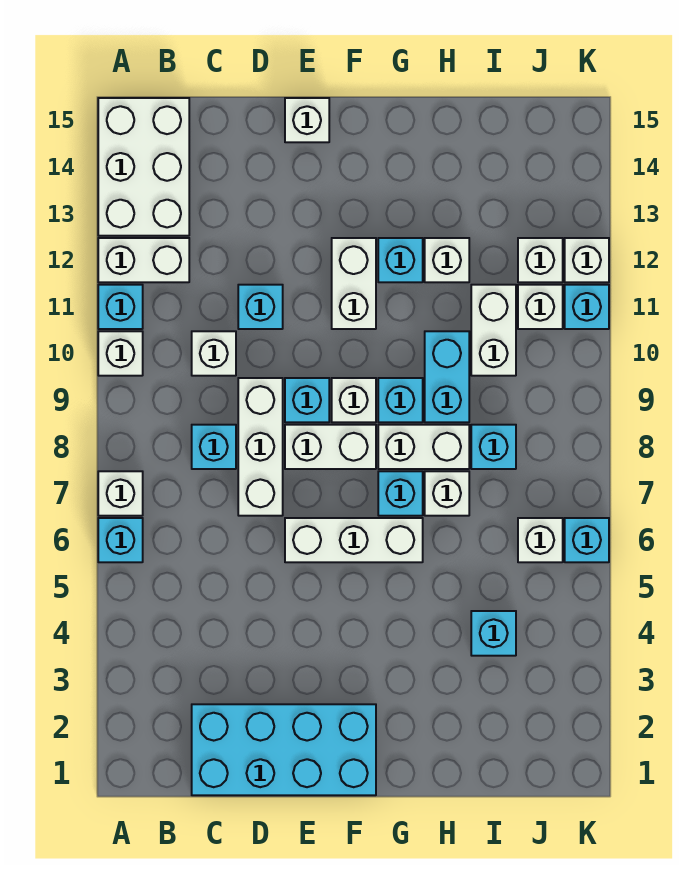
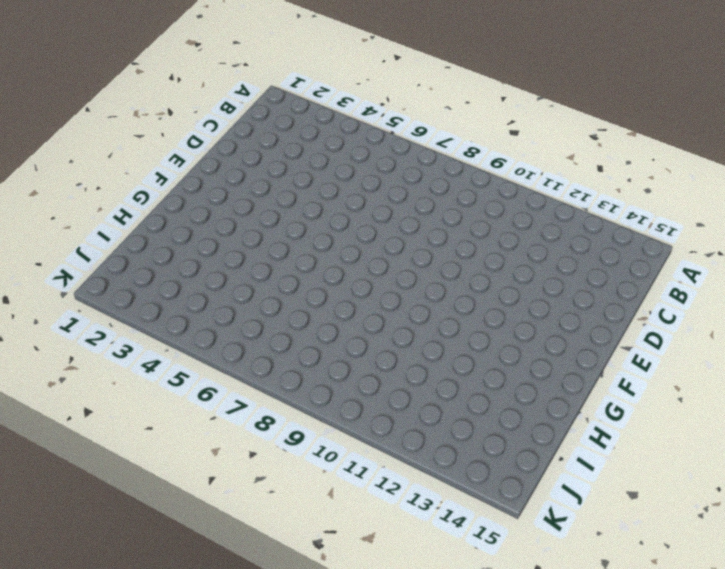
none -> cyan brick A6 level 1
none -> white brick A7 level 1
none -> white brick A10 level 1
none -> cyan brick A11 level 1

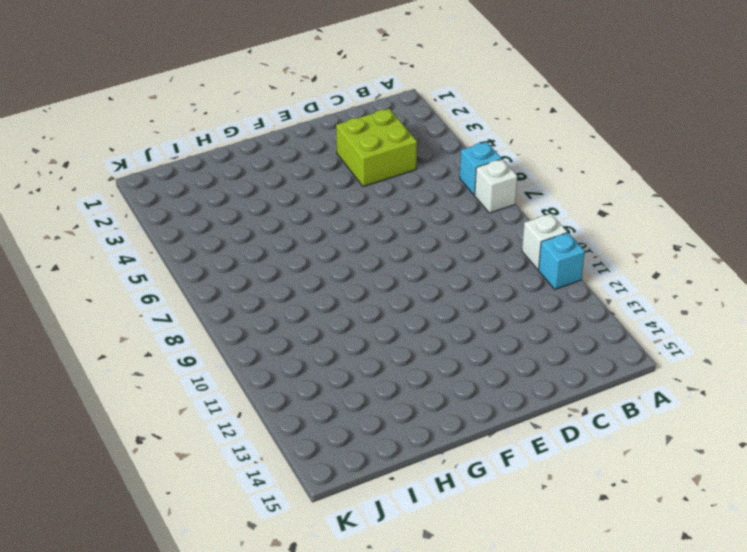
lime brick C3:D4 level 1 -> none
none -> white brick A12:B12 level 1
none -> white brick A13:B15 level 1
none -> cyan brick C1:F2 level 1
none -> cyan brick C8 level 1

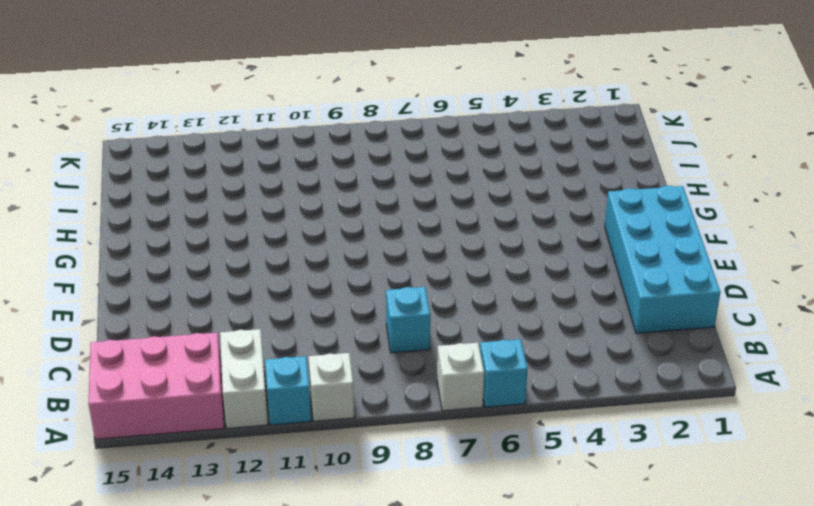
pink brick A13:B15 level 1 -> white brick A13:B15 level 1
none -> white brick C10 level 1
none -> white brick D7:D9 level 1
none -> cyan brick D11 level 1
none -> white brick E6:G6 level 1

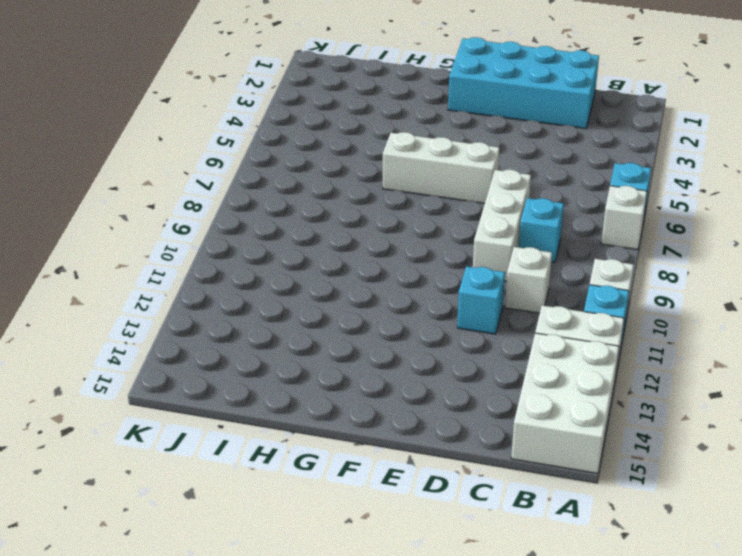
none -> white brick E8:F8 level 1
none -> cyan brick E9 level 1
none -> white brick E15 level 1
none -> white brick F9 level 1

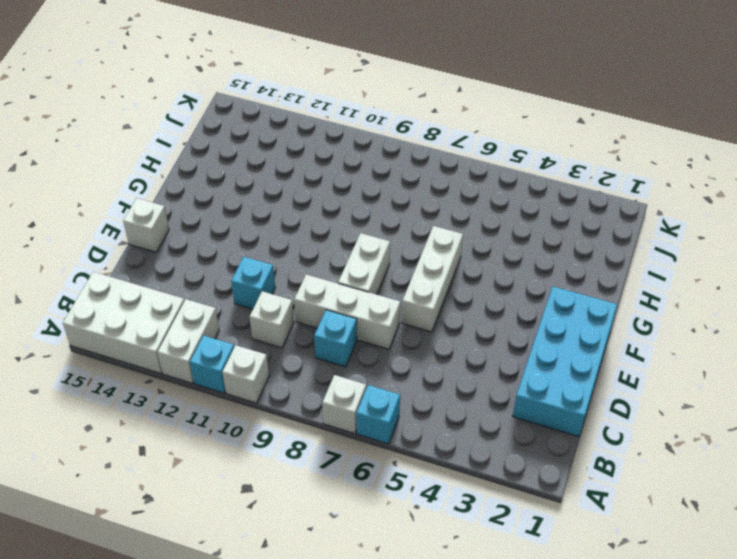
none -> cyan brick E9 level 1
none -> white brick F9 level 1
none -> white brick F11:F12 level 1
none -> cyan brick G7 level 1

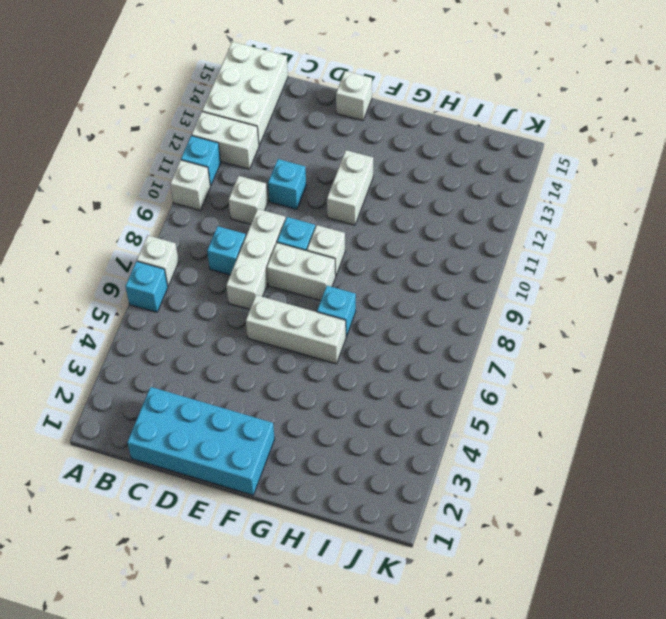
none -> white brick G8:H8 level 1
none -> cyan brick G9 level 1
none -> cyan brick G12 level 1
none -> white brick H7 level 1

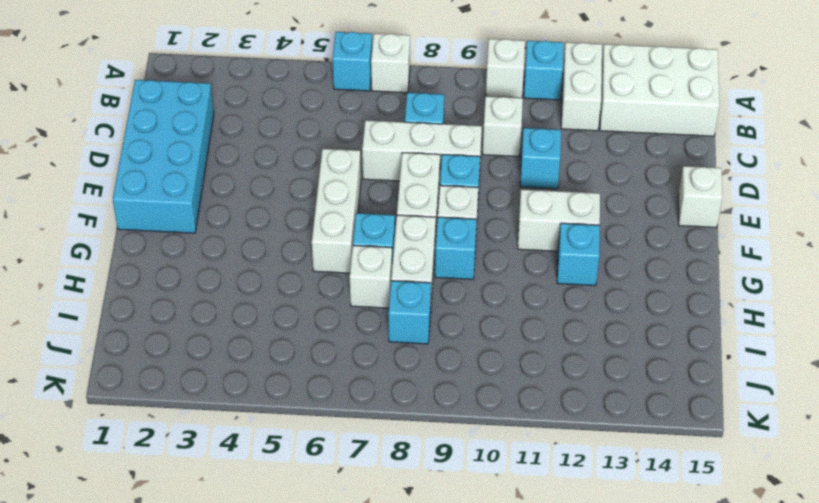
none -> cyan brick H9:H10 level 1
none -> white brick H12 level 1
none -> cyan brick I4 level 1
none -> white brick I10:I11 level 1

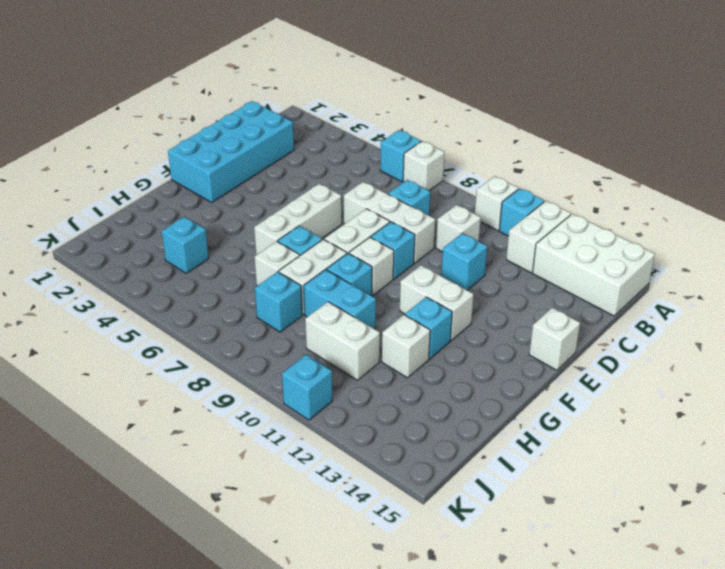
none -> white brick J6 level 1
none -> white brick J11 level 1
none -> white brick J12 level 1
none -> cyan brick K6 level 1

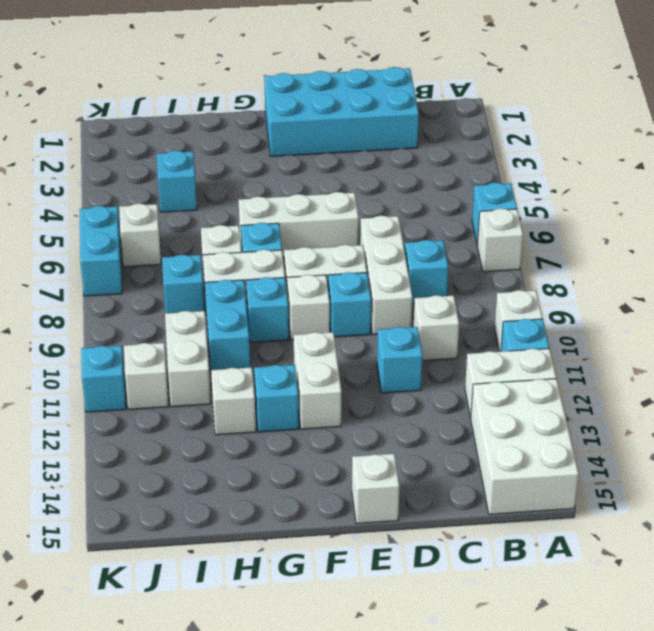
cyan brick K6:K7 level 1 -> cyan brick K6 level 1
none -> white brick J12 level 1
none -> white brick K12 level 1

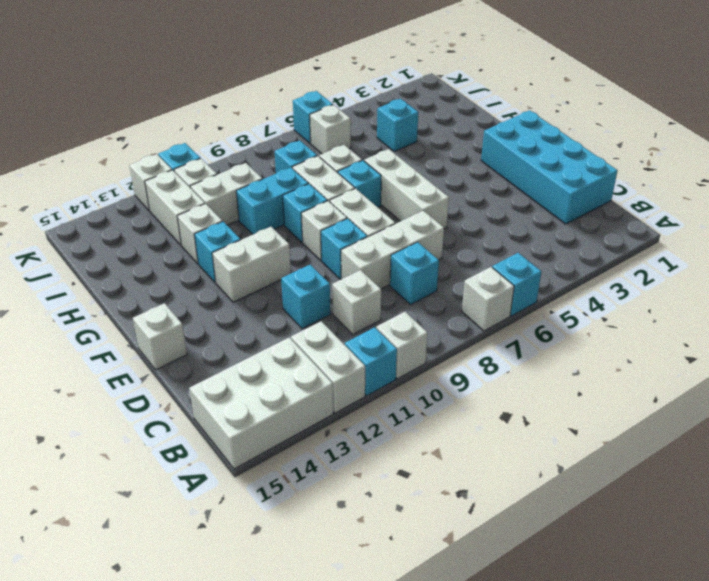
white brick I12:J12 level 1 -> white brick J12 level 1

